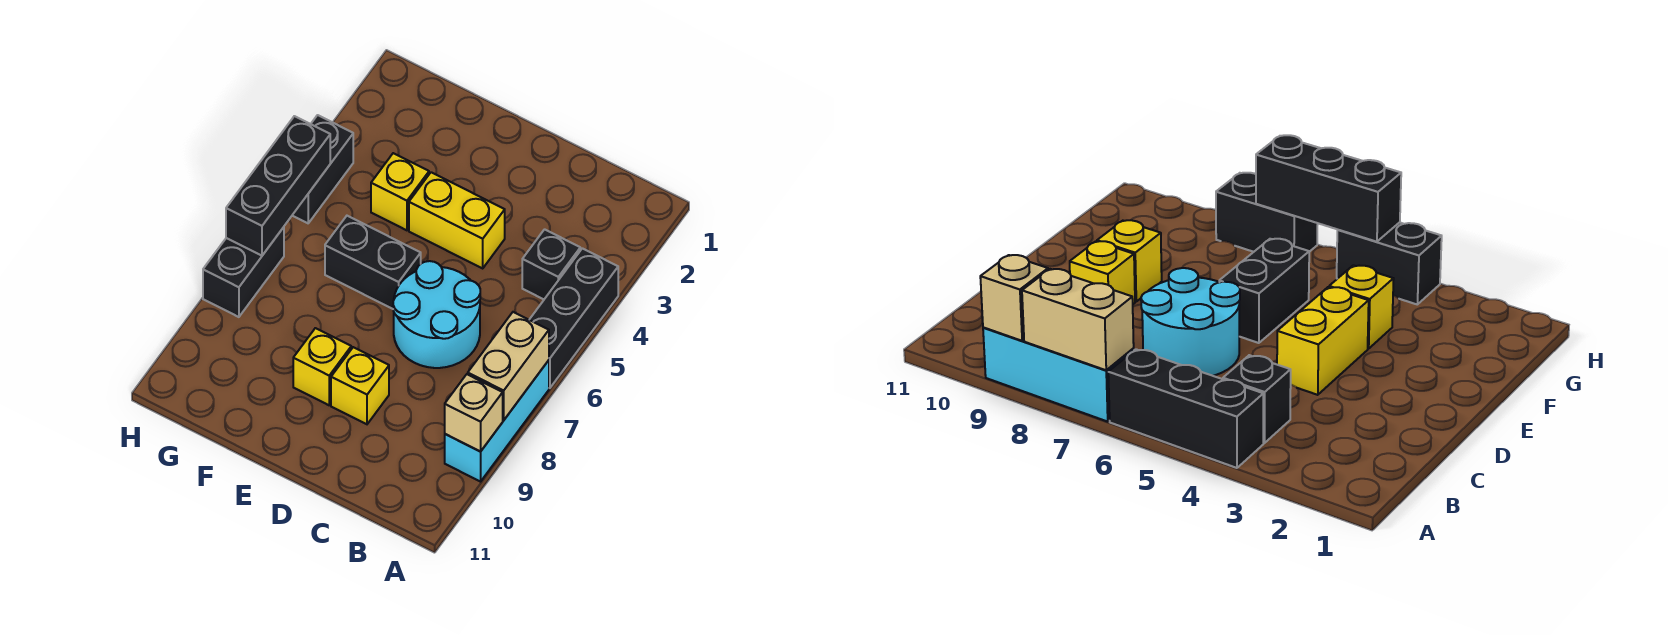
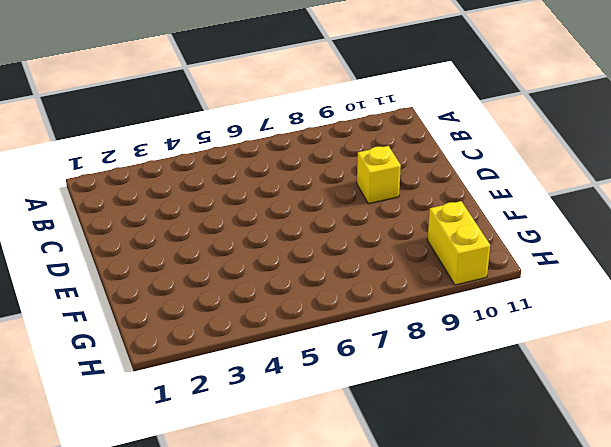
yellow brick G10:H10 level 1 -> yellow brick D4:E4 level 1
none -> black brick A4:A6 level 1
none -> cyan brick A7:A9 level 1
none -> black brick B4 level 1

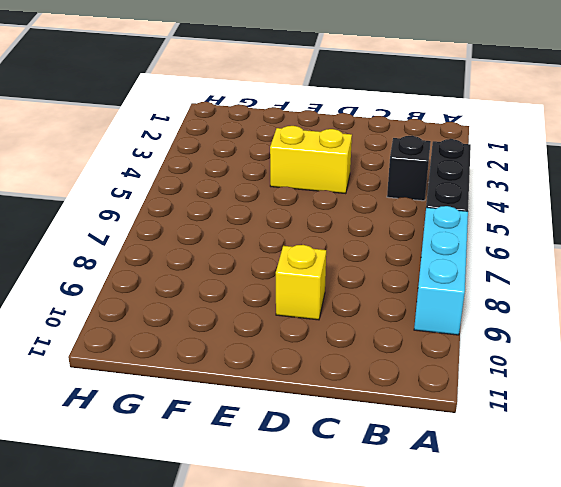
none -> cyan round brick C6:D7 level 1
none -> black brick E6:F6 level 1
none -> yellow brick E9 level 1

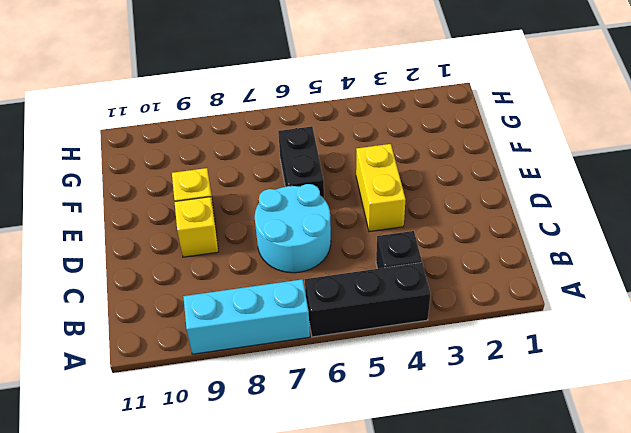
none -> yellow brick F4 level 1
none -> black brick H4:H5 level 1
none -> black brick H7:H8 level 1

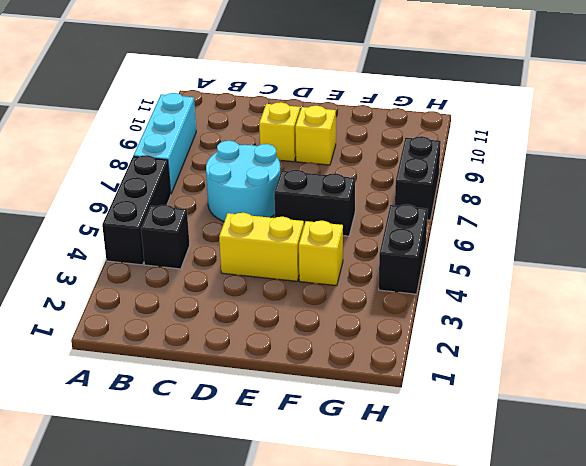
none -> tan brick A7:A8 level 2
none -> tan brick A9 level 2
none -> black brick H5:H7 level 2

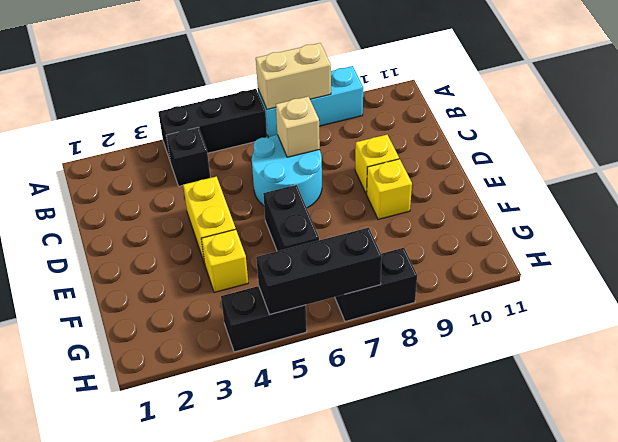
tan brick C7 level 2 -> tan brick A9 level 2

